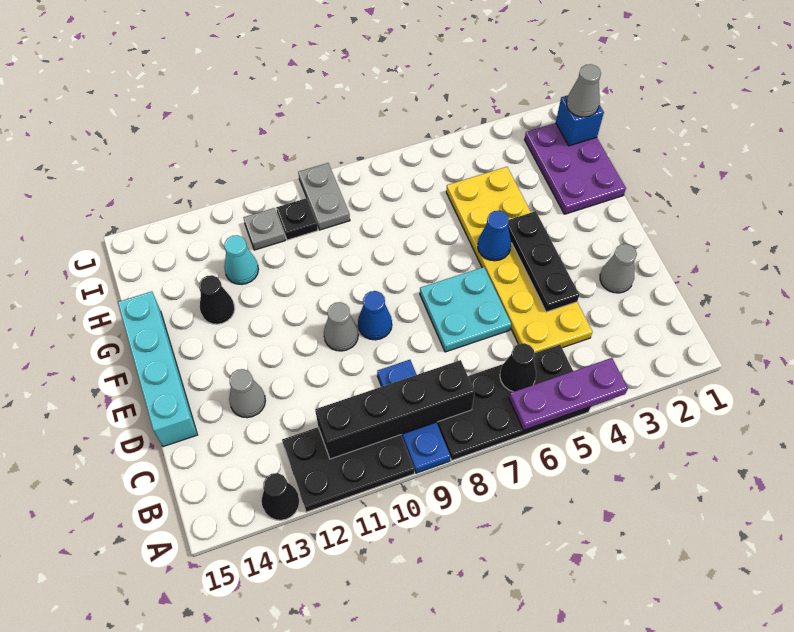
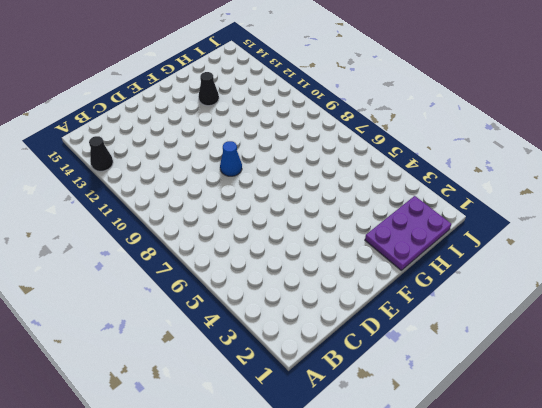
none -> black plate A5:B8 level 1
none -> blue plate A9:C9 level 1
none -> black plate A10:B12 level 1

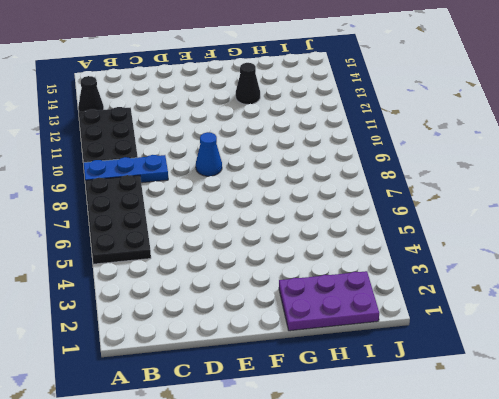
none -> yellow plate C4:H5 level 1
none -> grey cone D2 level 1
none -> cyan plate D6:E7 level 1

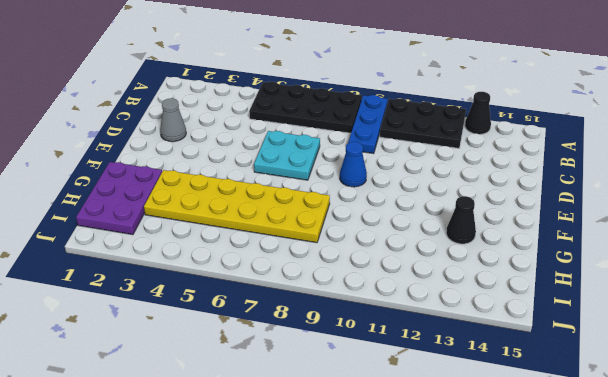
yellow plate G3:H8 level 1 -> yellow plate C4:H5 level 1
none -> grey cone D13 level 1
none -> cyan brick D15:G15 level 1
none -> grey cone E10 level 1

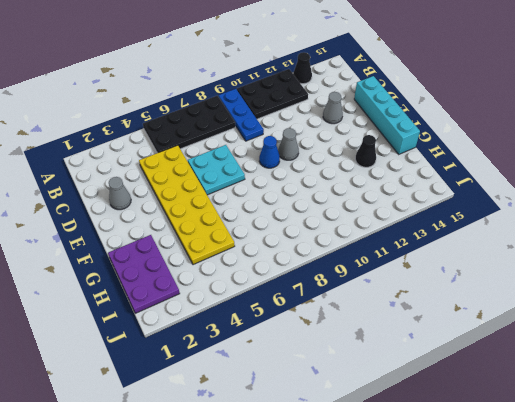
none -> cyan cone H12 level 1
none -> grey plate I9:J9 level 1
none -> black plate I10 level 1

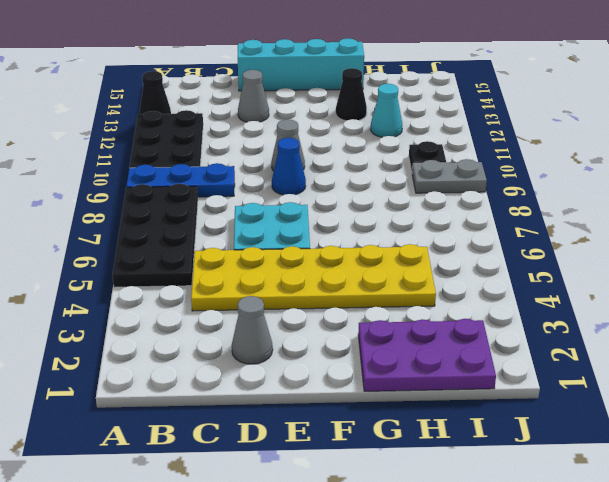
none -> grey plate I11 level 1
none -> purple plate A4:A6 level 2
none -> black cone B6 level 2

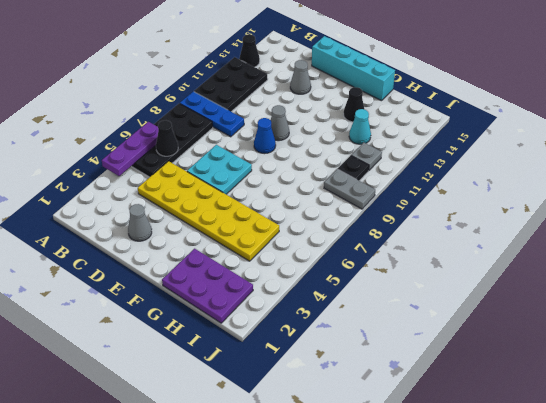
none -> black brick B8:B11 level 2
none -> black plate D4:F4 level 2
none -> blue cone F5 level 2

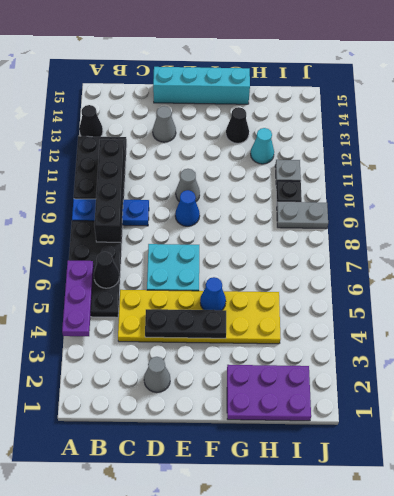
none -> blue brick I1 level 2
none -> grey cone I1 level 3

